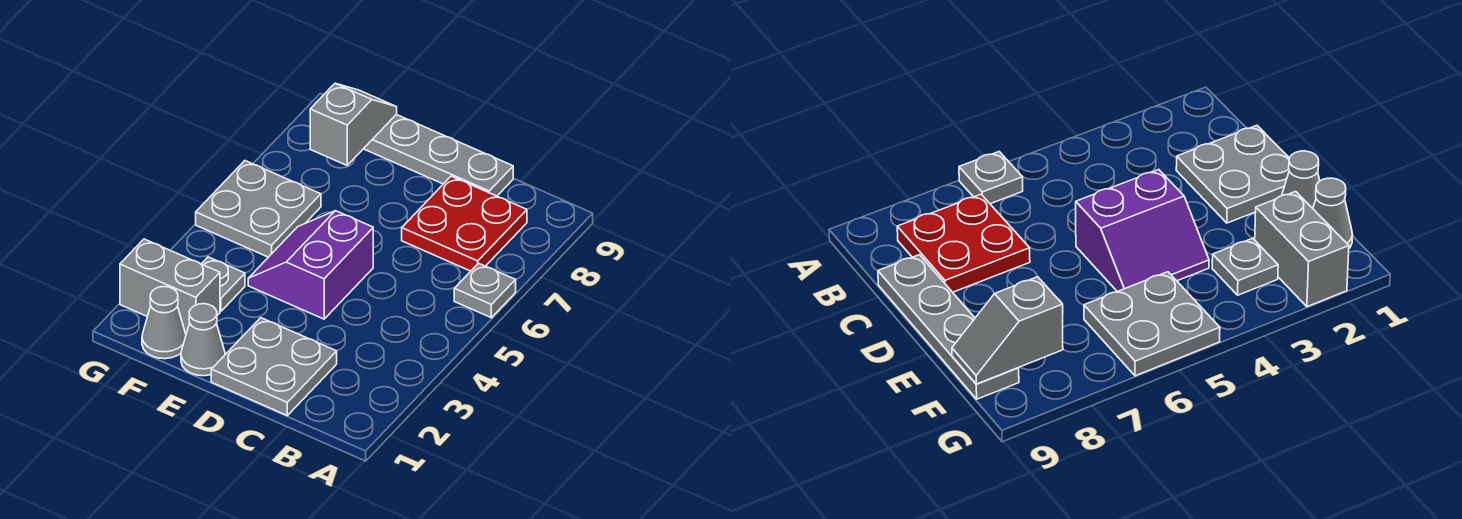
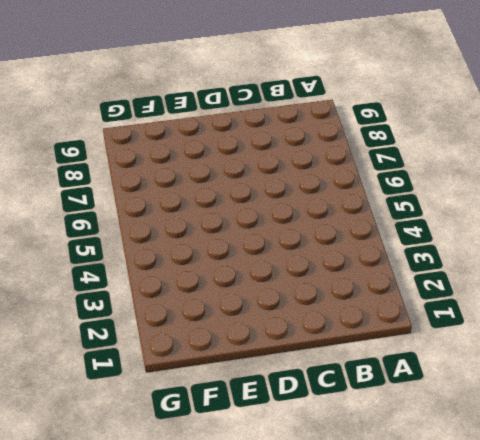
none -> grey plate A6 level 1
none -> red plate B7:C8 level 1

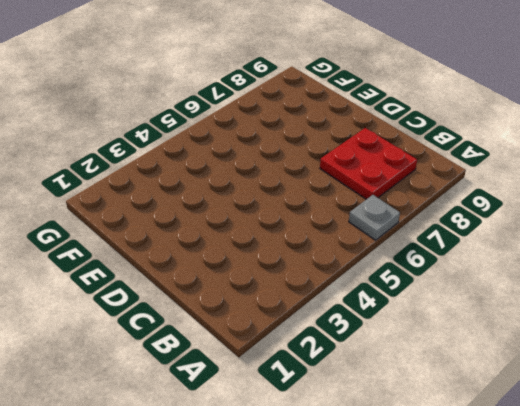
none -> grey plate C1:D2 level 1
none -> grey plate C9:F9 level 1

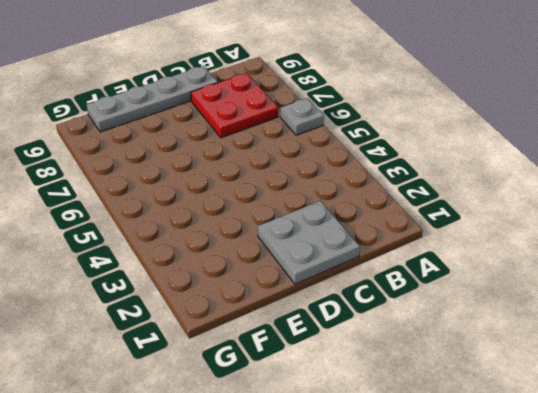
none -> purple slope D4:E5 level 1 top D
none -> grey cone E1 level 1

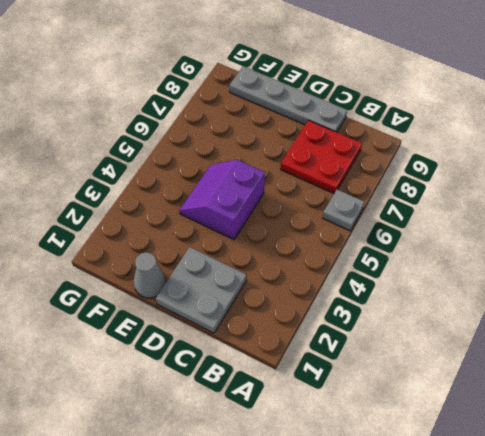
none -> grey cone F1 level 1
none -> grey brick F2:G2 level 1

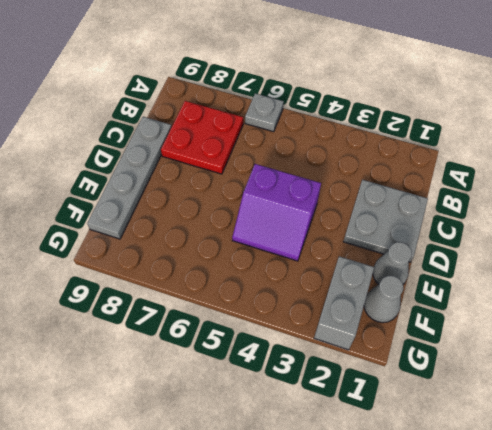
none -> grey plate F3 level 1
none -> grey plate F5:G6 level 1

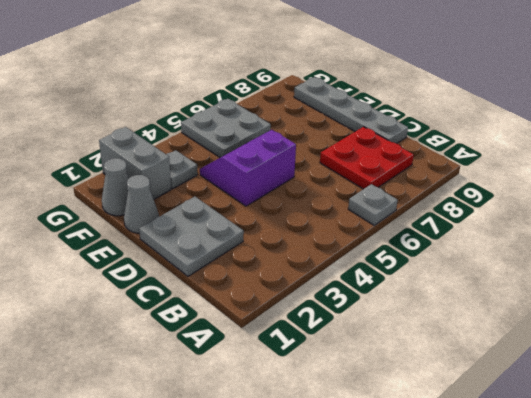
none -> grey slope F8:F9 level 2 top 8

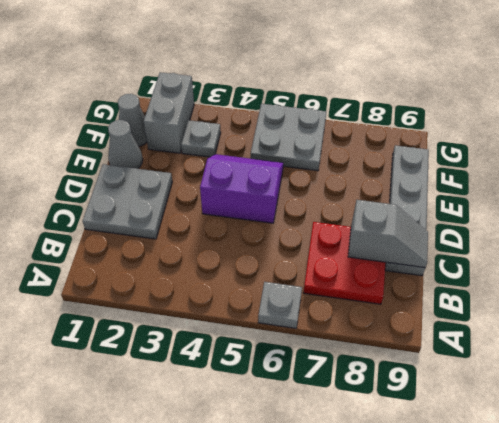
grey slope C8:C9 level 2 top 8 -> grey slope F8:F9 level 2 top 8

